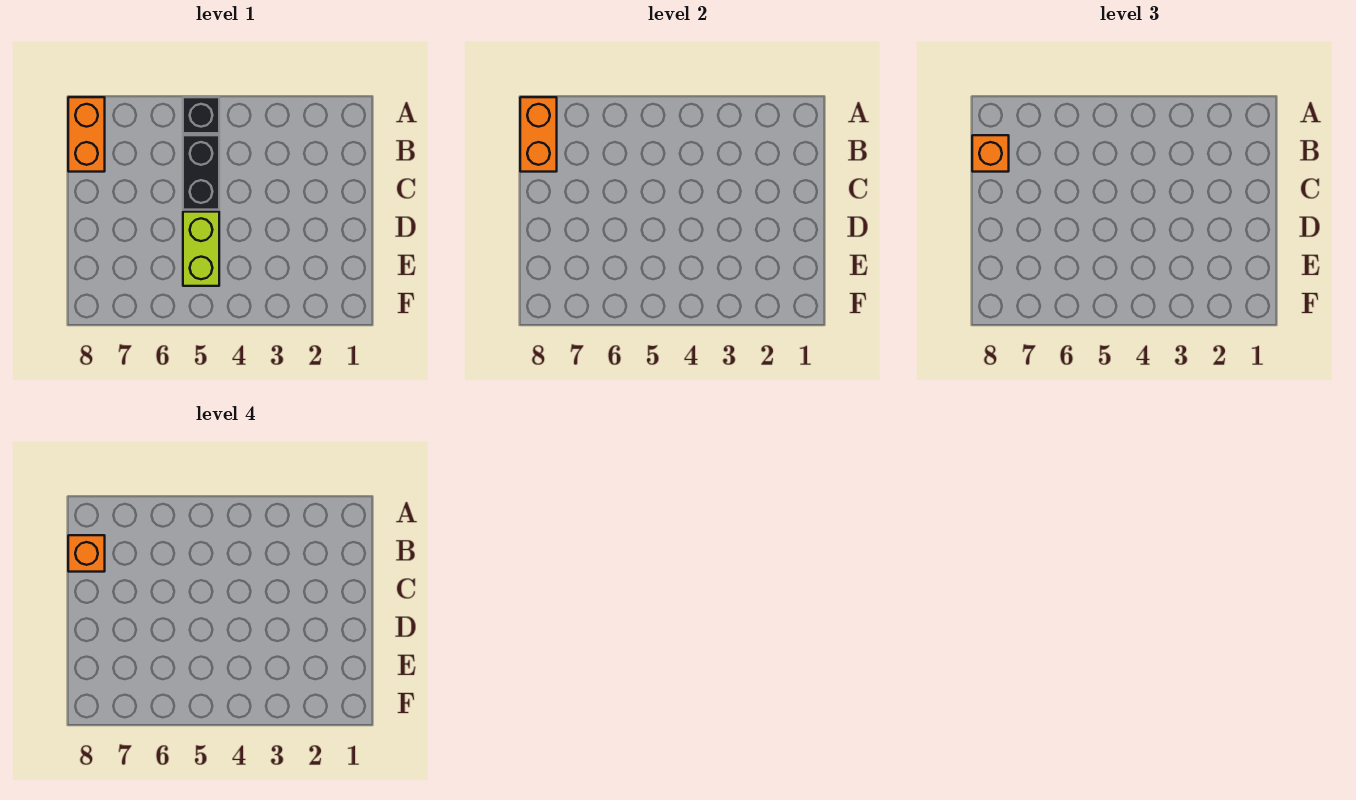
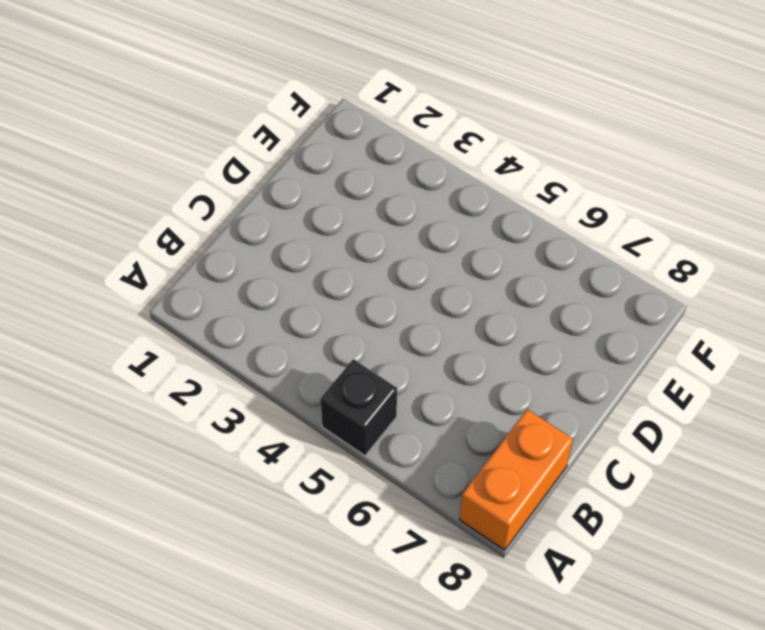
none -> black brick B5:C5 level 1
none -> lime brick D5:E5 level 1

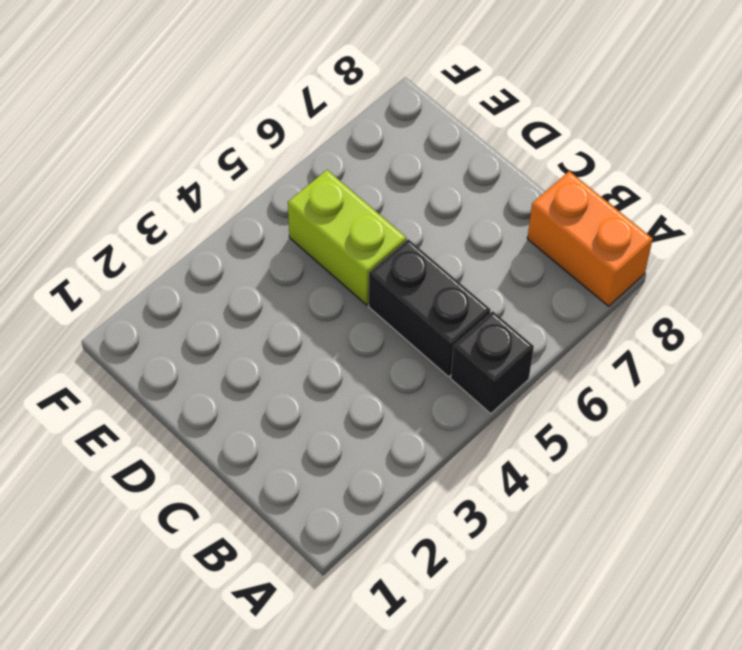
none -> orange brick A8:B8 level 2
none -> orange brick B8 level 3

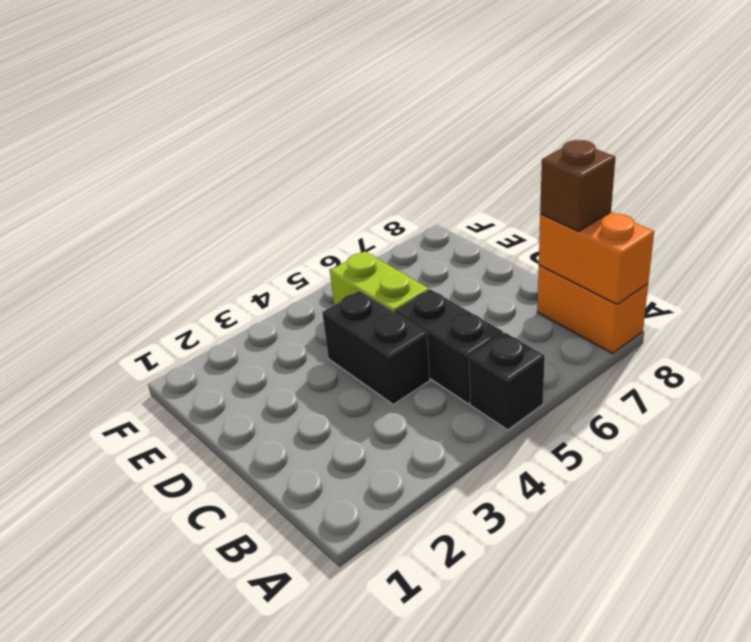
brown brick B8 level 3 -> orange brick B8 level 3
black brick C4:D4 level 1 -> none
none -> orange brick B8 level 4

